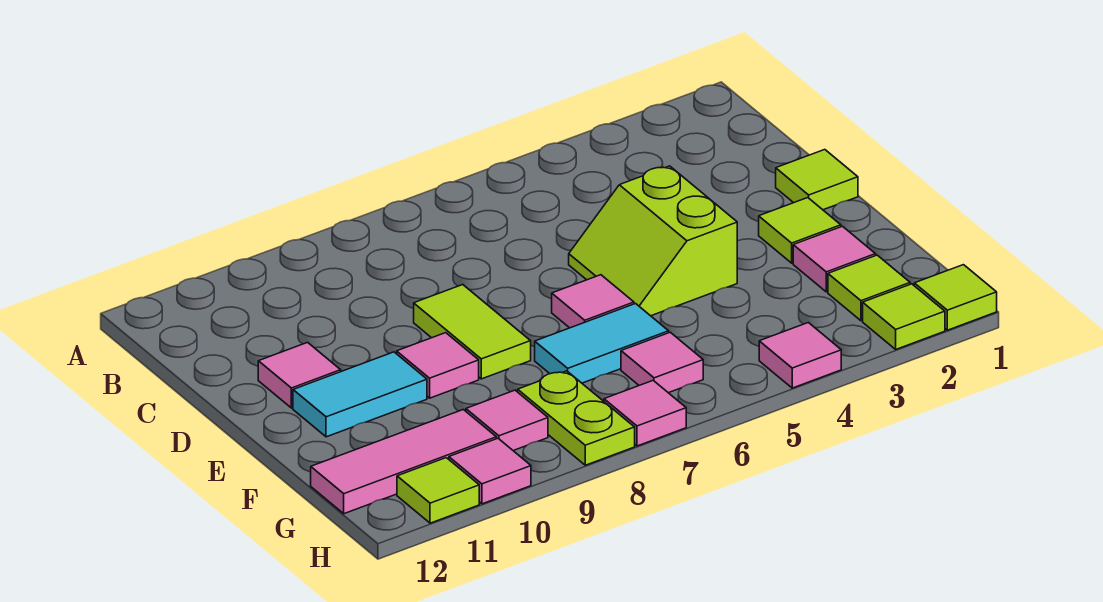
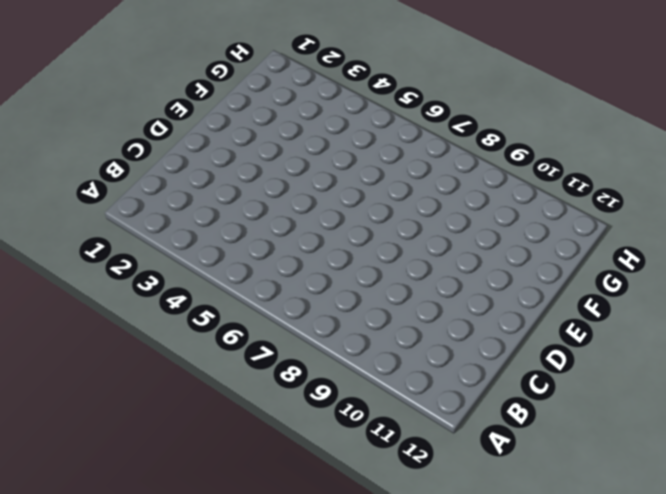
none -> lime tile D1 level 1
none -> lime slope D4:E5 level 1 top 4
none -> lime tile D8:E8 level 1

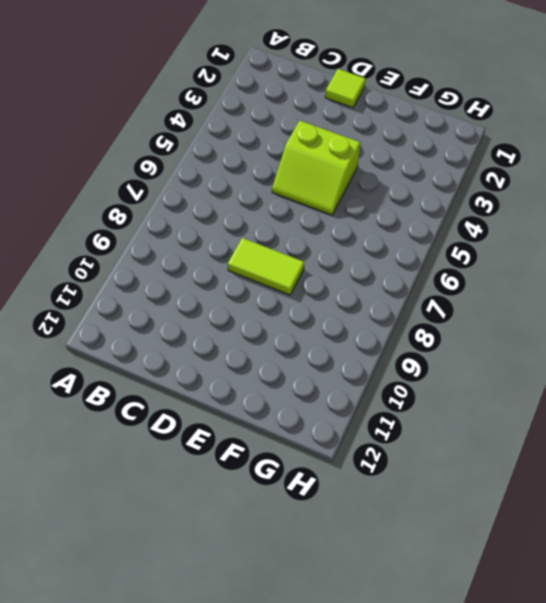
none -> pink tile D11 level 1
none -> lime tile E2 level 1
none -> pink tile E6 level 1

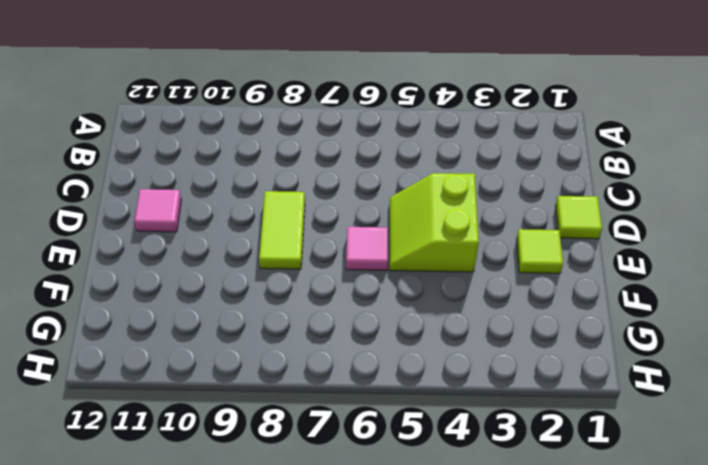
none -> pink tile E9 level 1
none -> cyan tile E10:E11 level 1
none -> pink tile F2 level 1

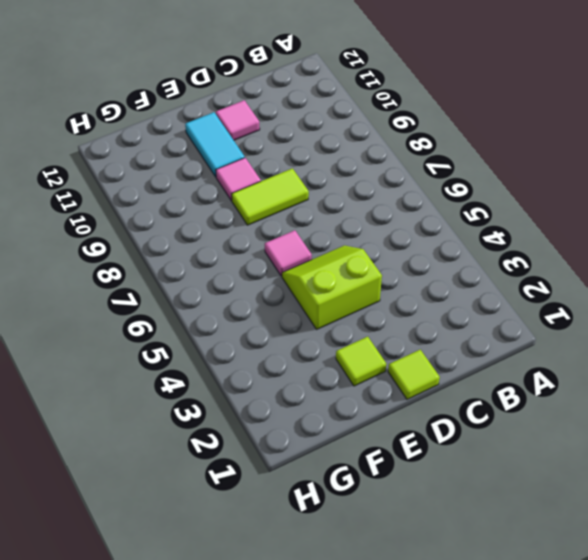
none -> pink tile F2 level 1
none -> cyan tile F6:F7 level 1
none -> lime tile G2 level 1

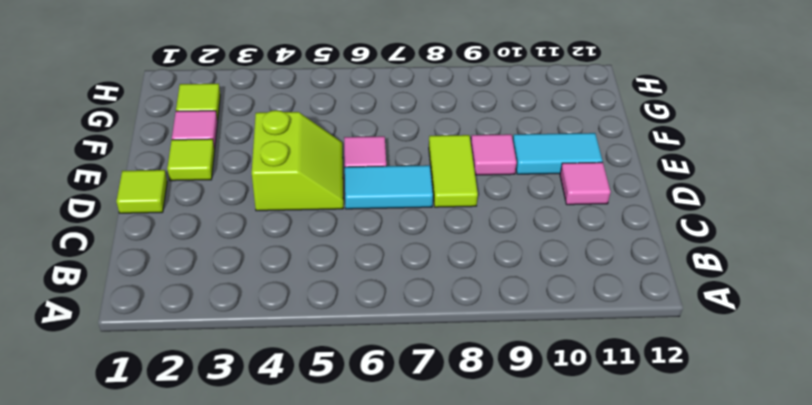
cyan tile D6:D7 level 1 -> cyan tile F6:F7 level 1
none -> pink tile G6 level 1
none -> lime plate G8:H8 level 1
none -> pink tile G9 level 1

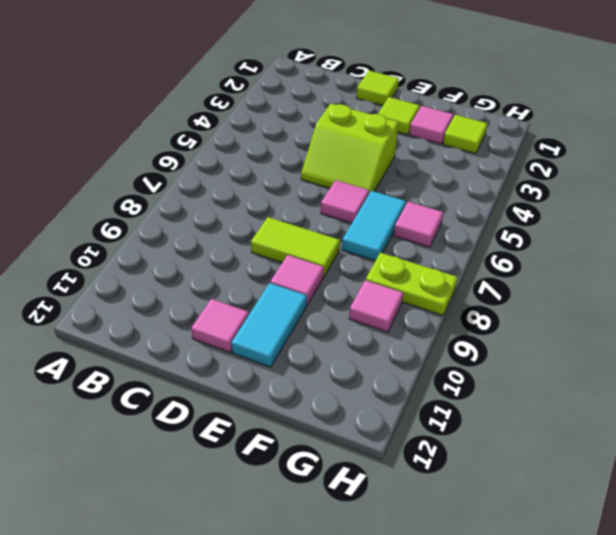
none -> pink tile G10:G12 level 1
none -> lime tile H1 level 1
none -> lime tile H2 level 1

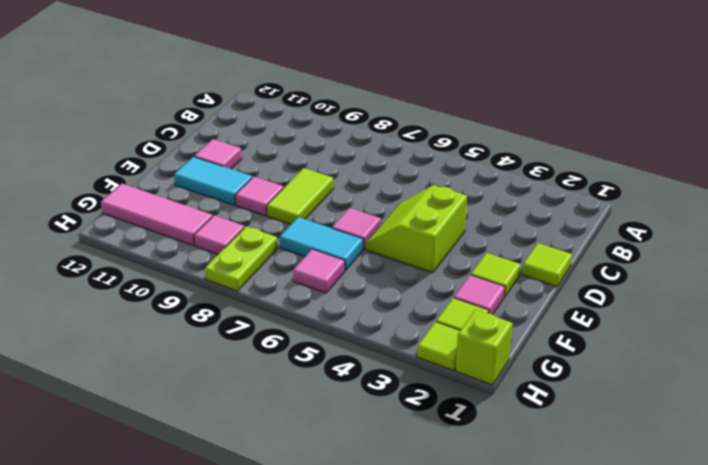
lime brick H1 level 1 -> lime tile H1 level 1
none -> pink tile H4 level 1
none -> pink tile H7 level 1
none -> pink tile H10 level 1

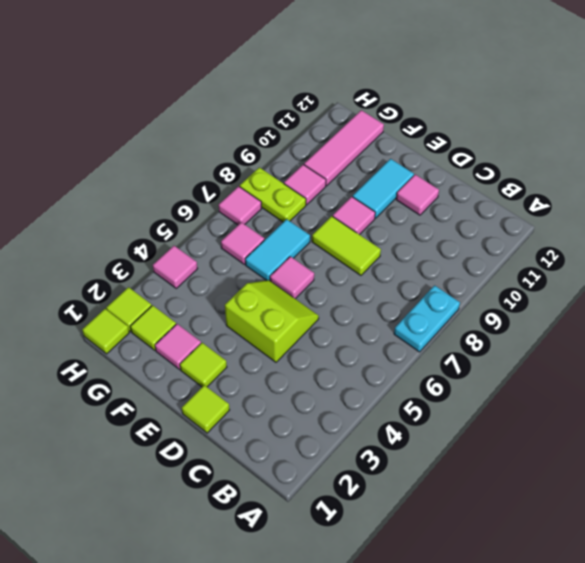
cyan plate A7:A8 level 1 -> none
none -> pink tile H10 level 1
none -> lime tile H11 level 1

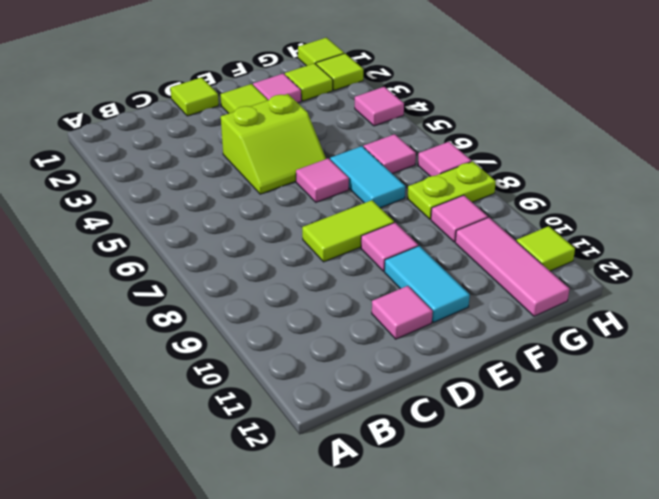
none -> pink tile H10 level 1

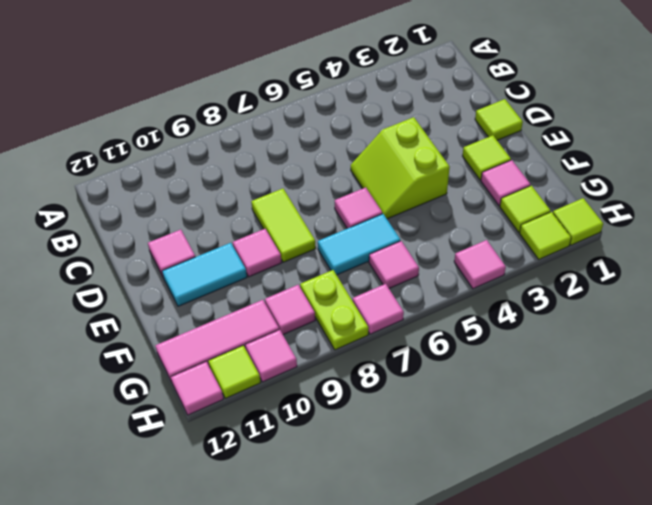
pink tile H12 level 1 -> none

